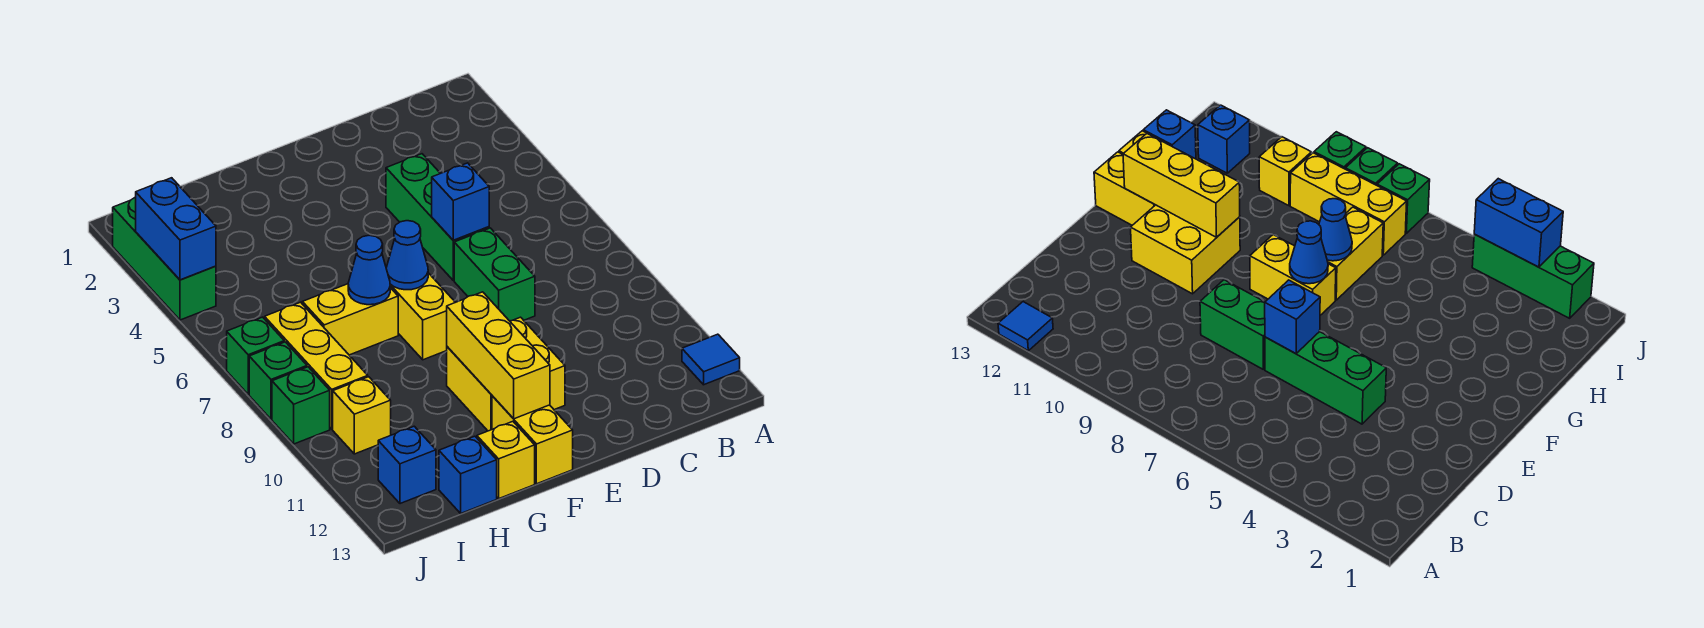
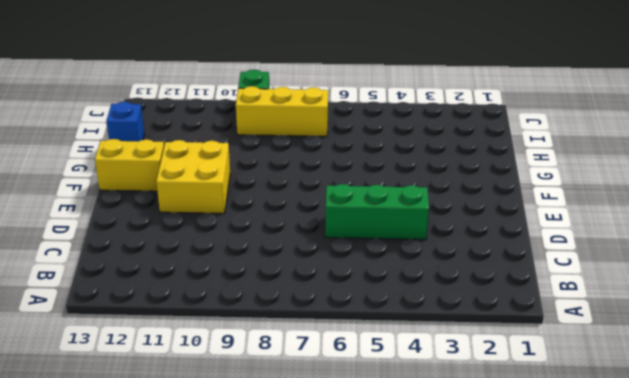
none -> blue tile A12 level 1
none -> green brick D7:D8 level 1
none -> yellow brick F7:F8 level 1

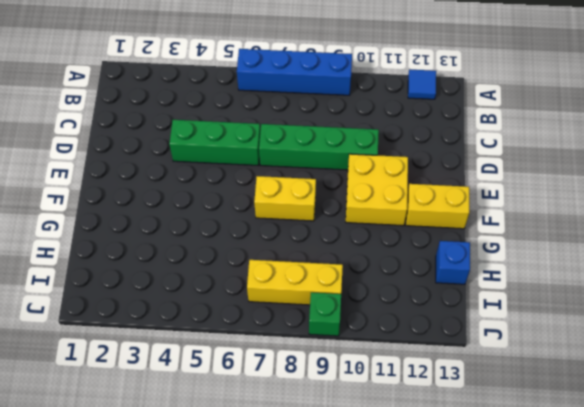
blue brick A6:A9 level 1 -> none
green brick D7:D10 level 1 -> green brick D7:D8 level 1
none -> yellow brick G7:H7 level 1
none -> yellow brick G13 level 1
none -> yellow brick I10 level 1

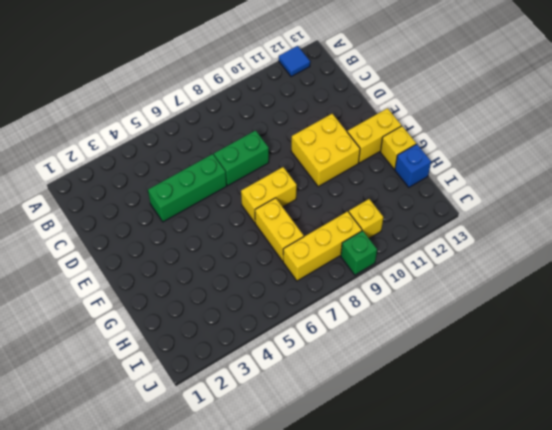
none -> blue brick I12 level 1
none -> green brick J2:J4 level 1
none -> green brick J7 level 1

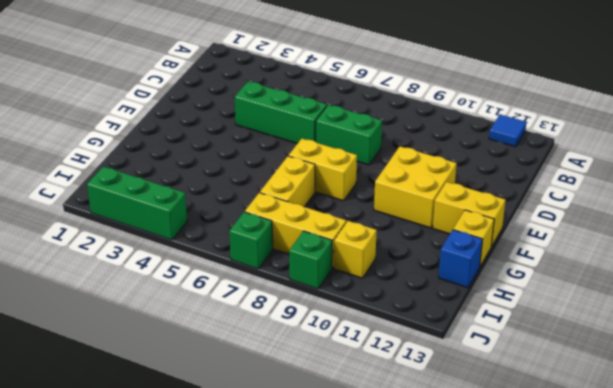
none -> blue brick I12 level 1
none -> green brick J8 level 1
none -> blue brick D6 level 2

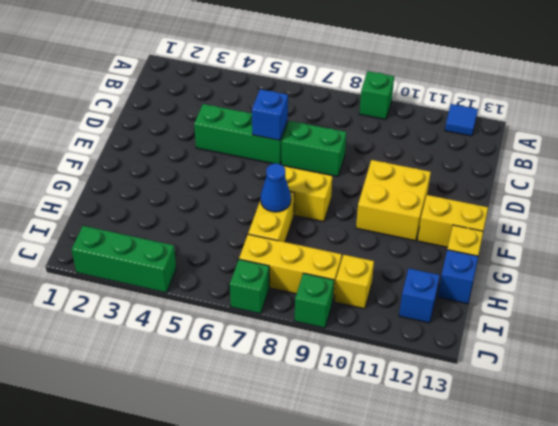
green brick A9 level 1 -> green brick J8 level 1
none -> blue cone F7 level 2
none -> yellow brick F10:F12 level 2
none -> blue brick J3:J4 level 2

